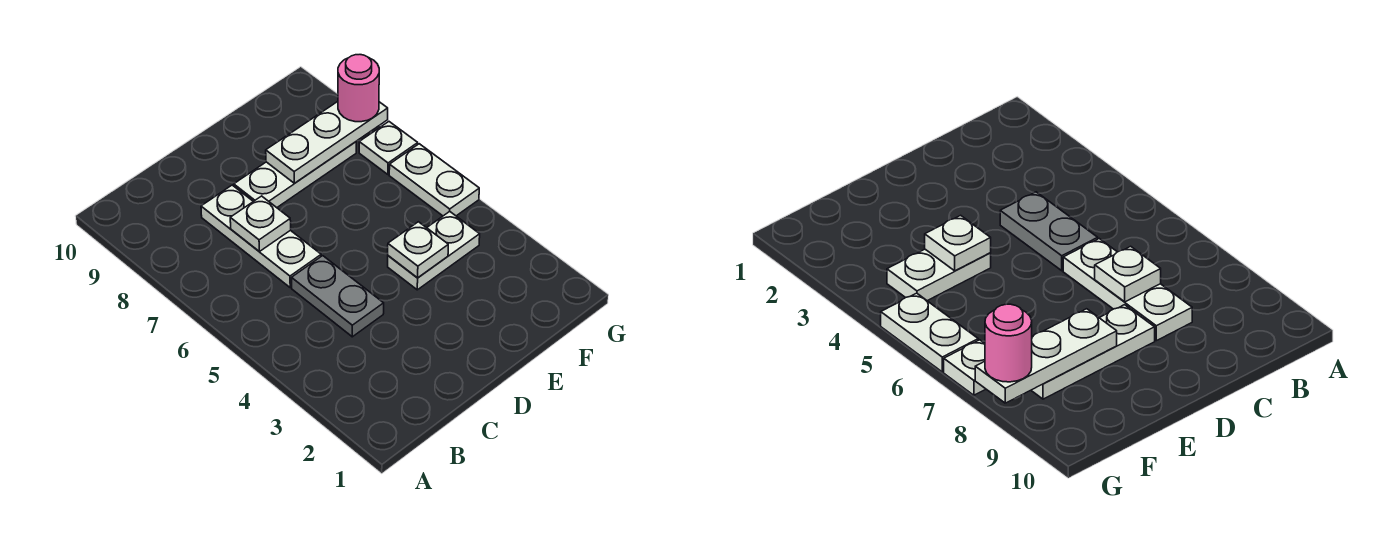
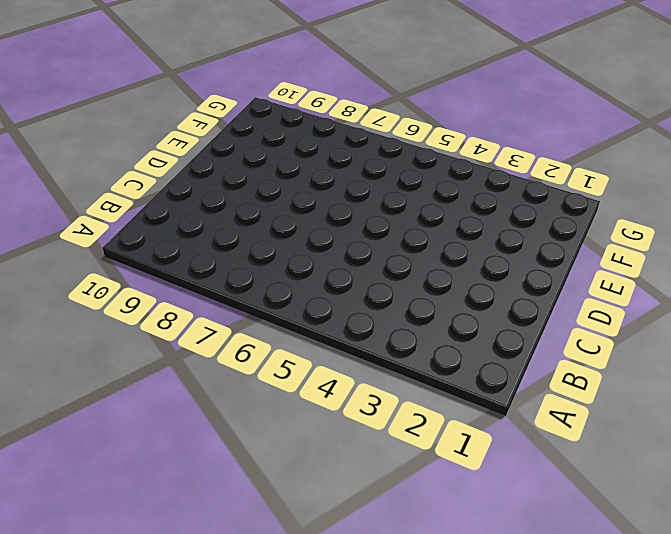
none -> grey plate C4:C5 level 1
none -> white plate C6:C8 level 1

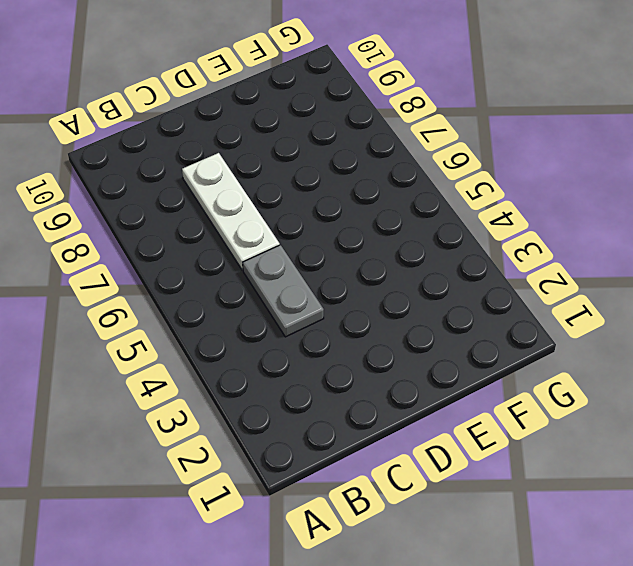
none -> white plate D8:F8 level 1
none -> white plate E4:F4 level 1

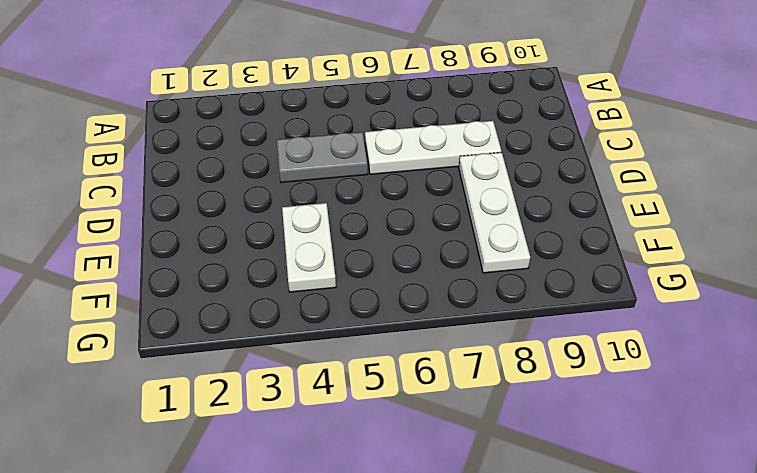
none -> white plate G5:G6 level 1
none -> white plate G7 level 1

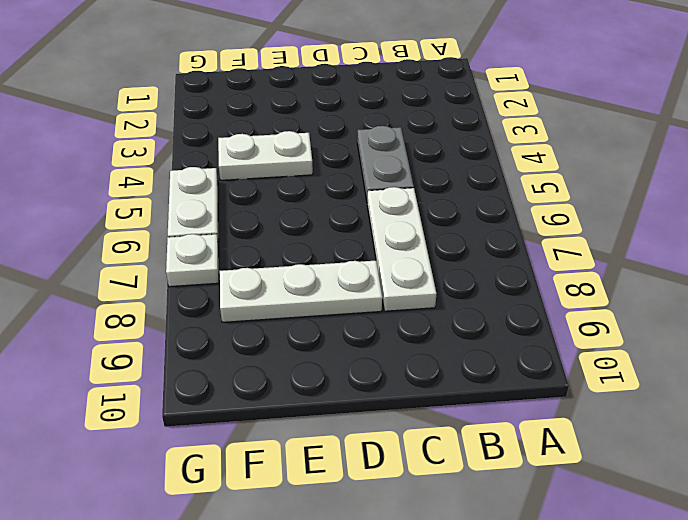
none -> white plate C7 level 2
none -> white plate E4 level 2

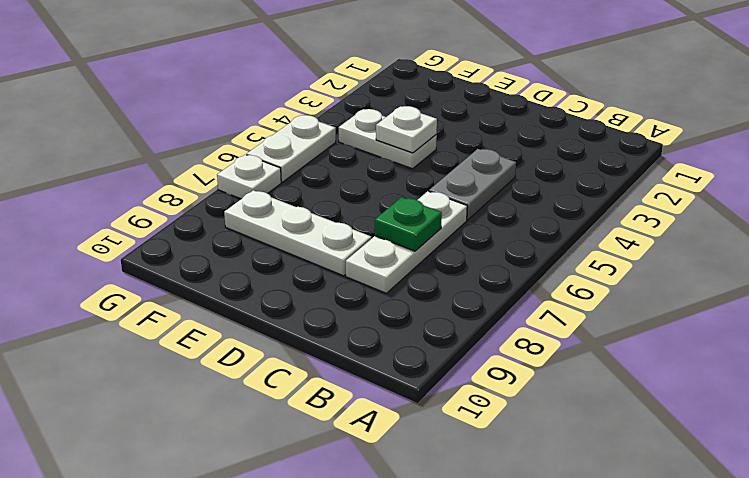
green plate C7 level 2 -> white plate C7 level 2
none -> white plate E8:G8 level 2
none -> pink round brick G8 level 3

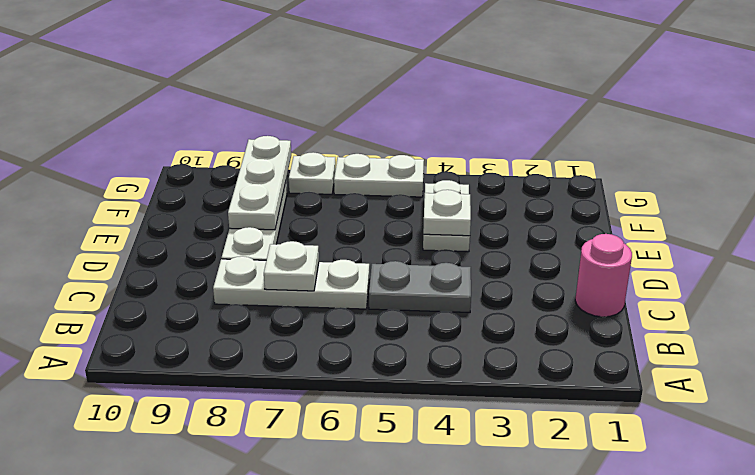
pink round brick C1 level 1 -> pink round brick G8 level 3

